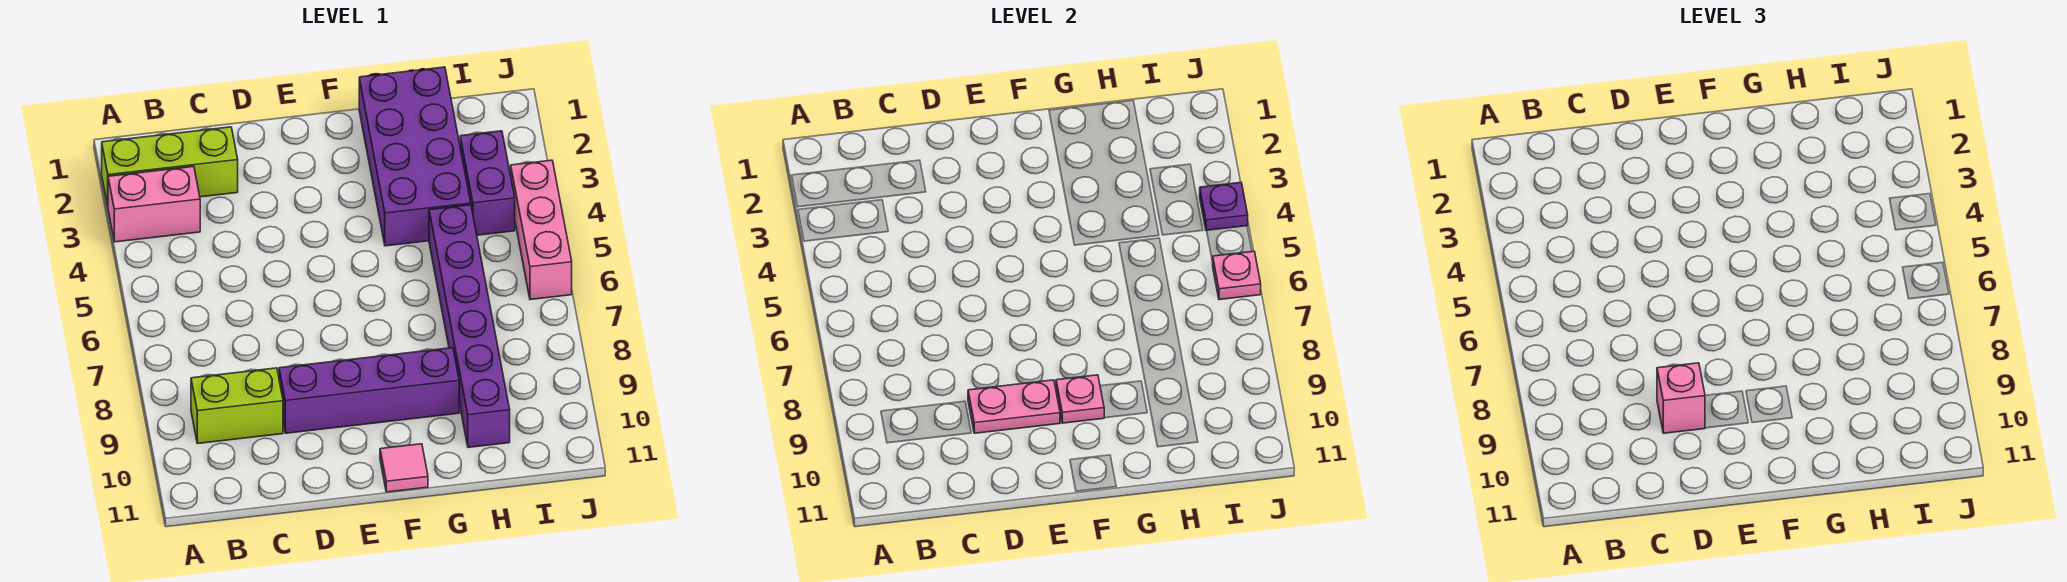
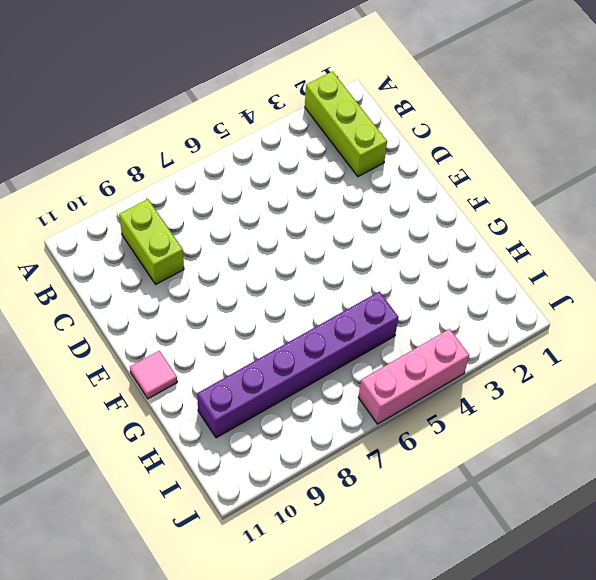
none -> pink brick A3:B3 level 1
none -> purple brick D9:G9 level 1
none -> purple brick G1:H4 level 1

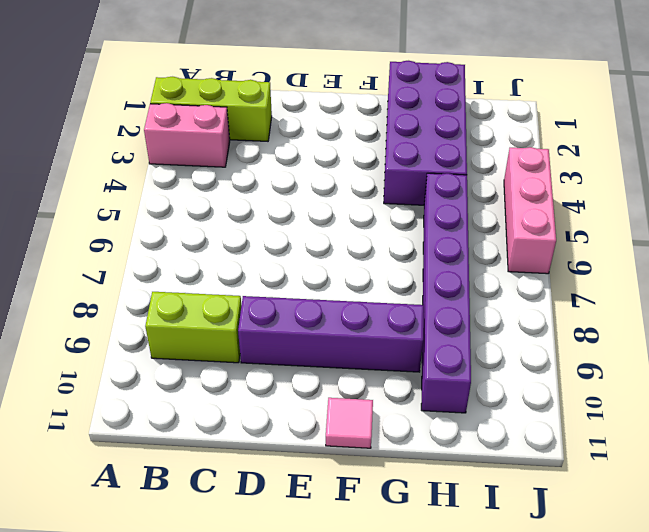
none -> purple brick I3:I4 level 1
none -> pink plate D9:E9 level 2
none -> pink plate F9 level 2

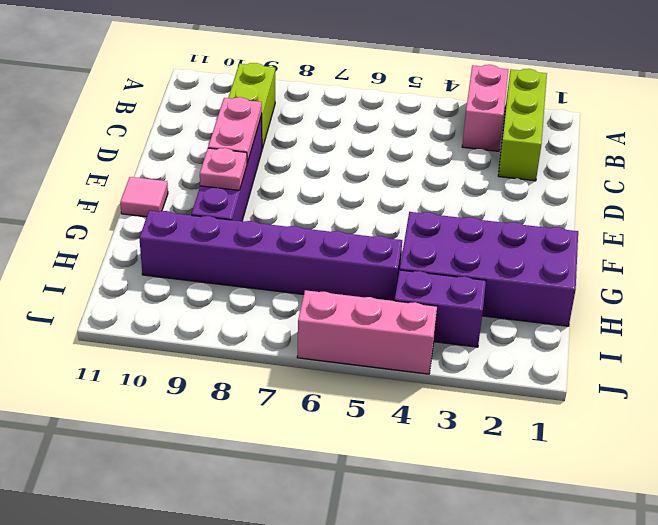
none -> purple plate J4 level 2
none -> pink plate J6 level 2
none -> pink brick D9 level 3

